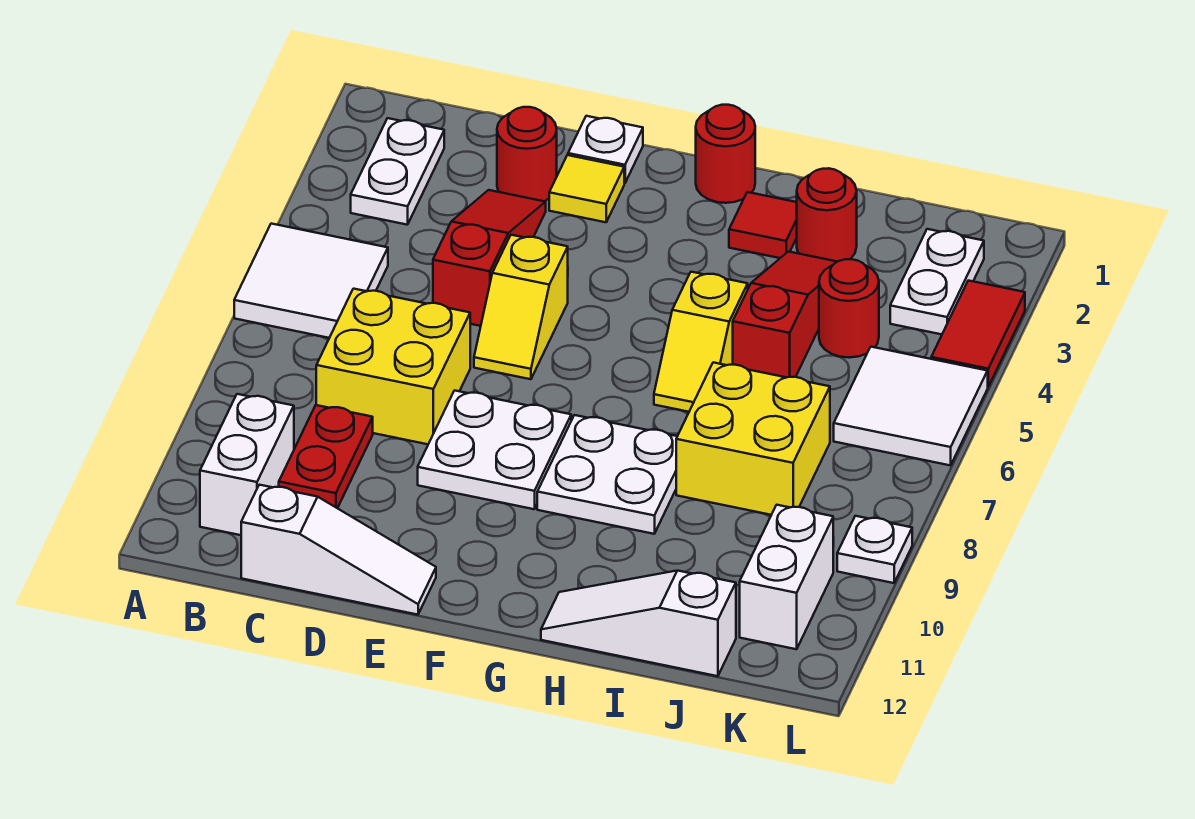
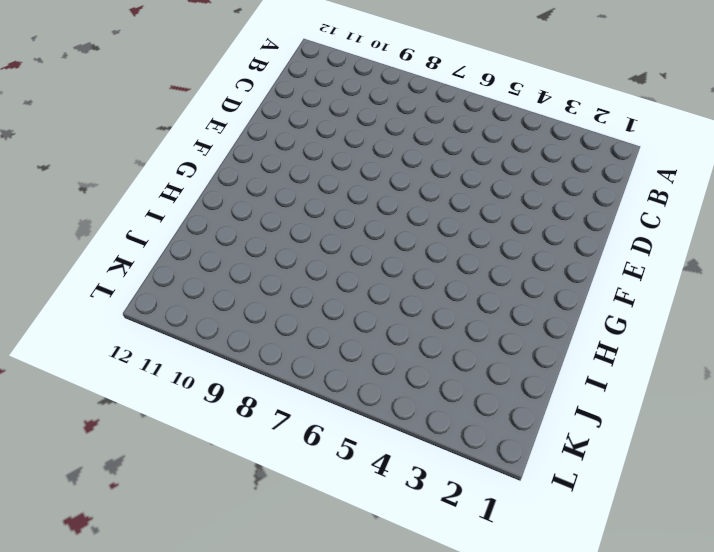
none -> white tile A5:B6 level 1
none -> white plate B2:B3 level 1
none -> white brick B10:B11 level 1

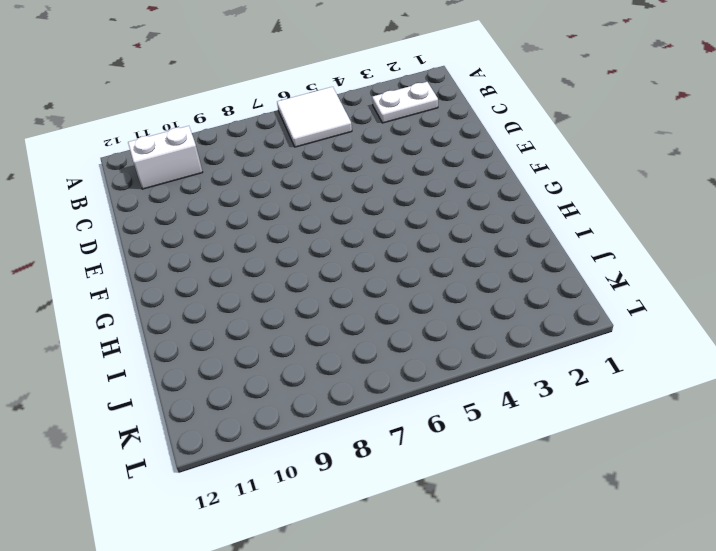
none -> yellow brick C7:D8 level 1
none -> red plate C9:C10 level 1
none -> white slope C12:E12 level 1 top C

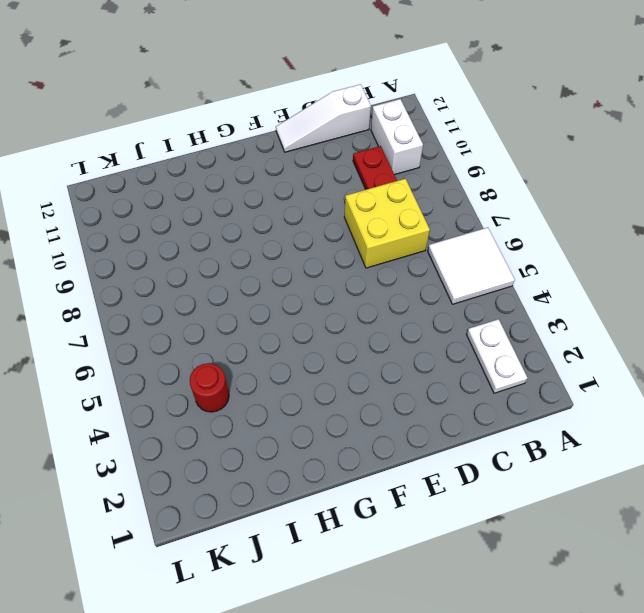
none -> red round brick D2 level 1
none -> red slope D3:D5 level 1 top 5
none -> white plate E1 level 1

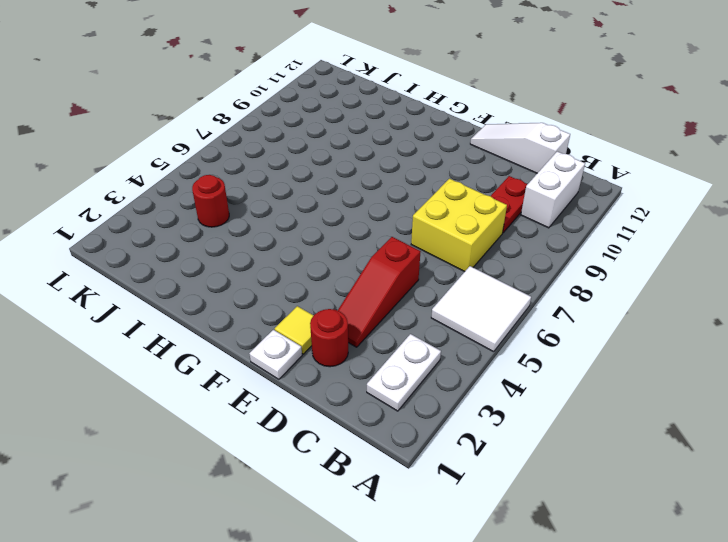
none -> yellow slope E5:E6 level 1 top 5
none -> white plate E8:F9 level 1
none -> red round brick G1 level 1

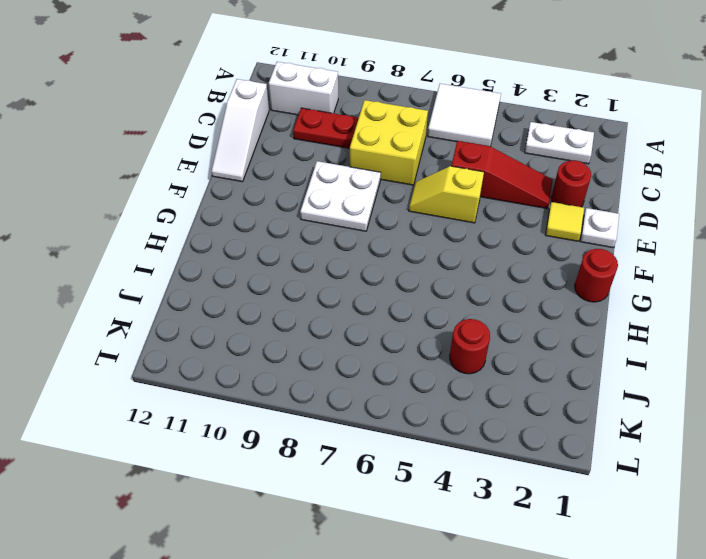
none -> white plate G8:H9 level 1
none -> red tile H2 level 1
none -> yellow slope H5:H6 level 1 top 5

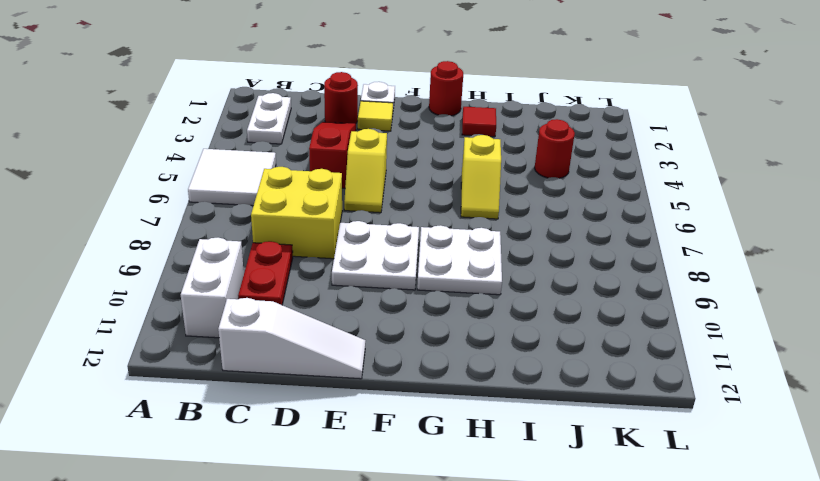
none -> white slope H12:J12 level 1 top J
none -> red round brick I2 level 1
none -> red slope I3:I5 level 1 top 5

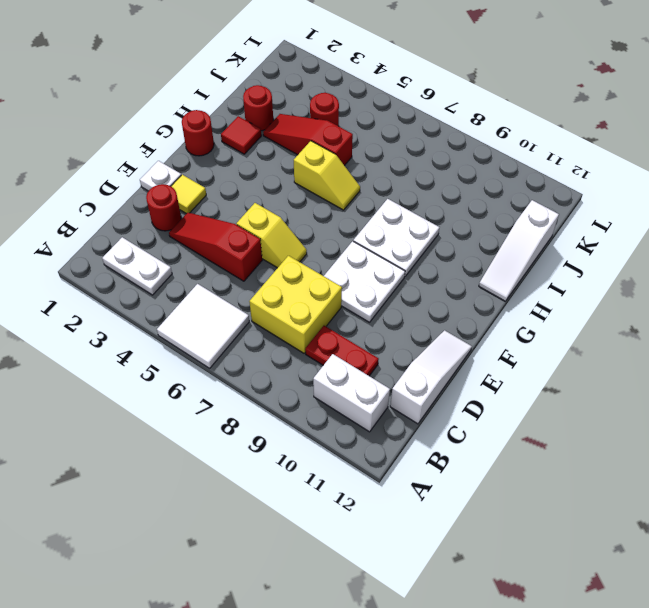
none -> yellow brick I7:J8 level 1
none -> white plate K2:K3 level 1
none -> white tile K5:L6 level 1

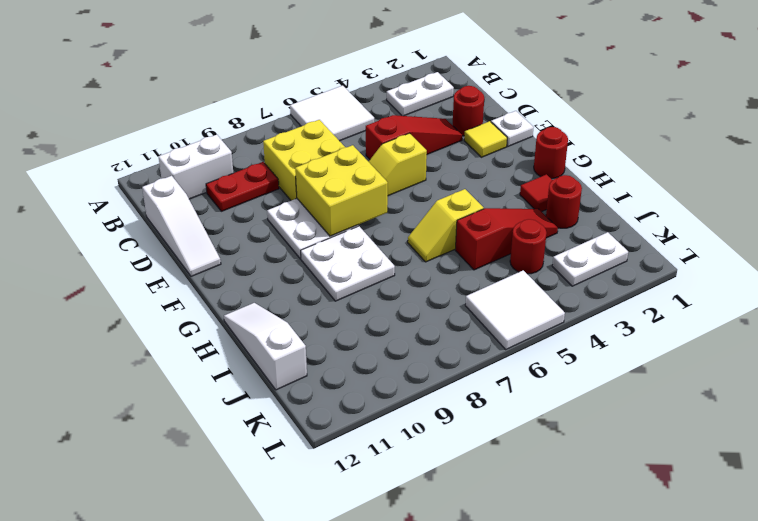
yellow brick E7:F8 level 2 -> yellow brick I7:J8 level 1
none -> white brick K10:K11 level 1
none -> red tile L3:L4 level 1
none -> white plate L9 level 1

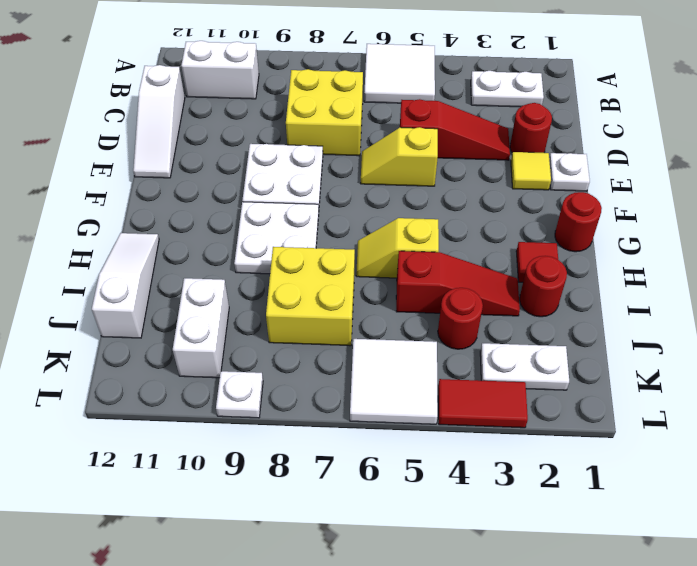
white brick J10:K10 level 1 -> white brick K10:K11 level 1
none -> red plate C9:C10 level 1

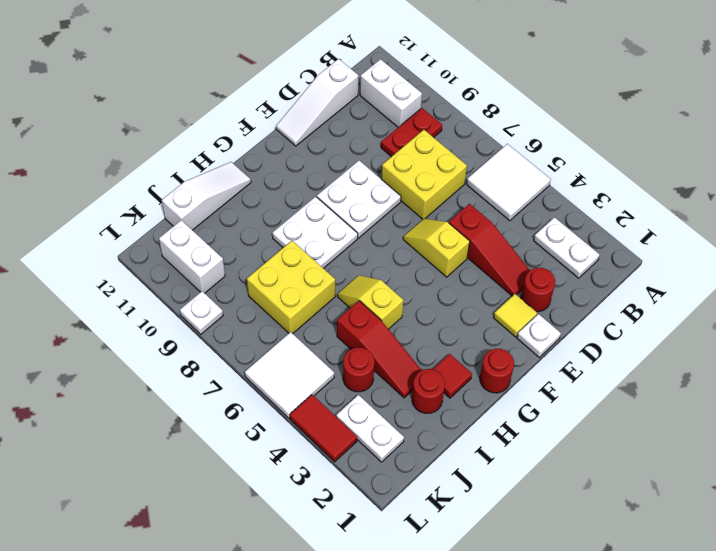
red plate B9:C9 level 1 -> red plate C9:C10 level 1

